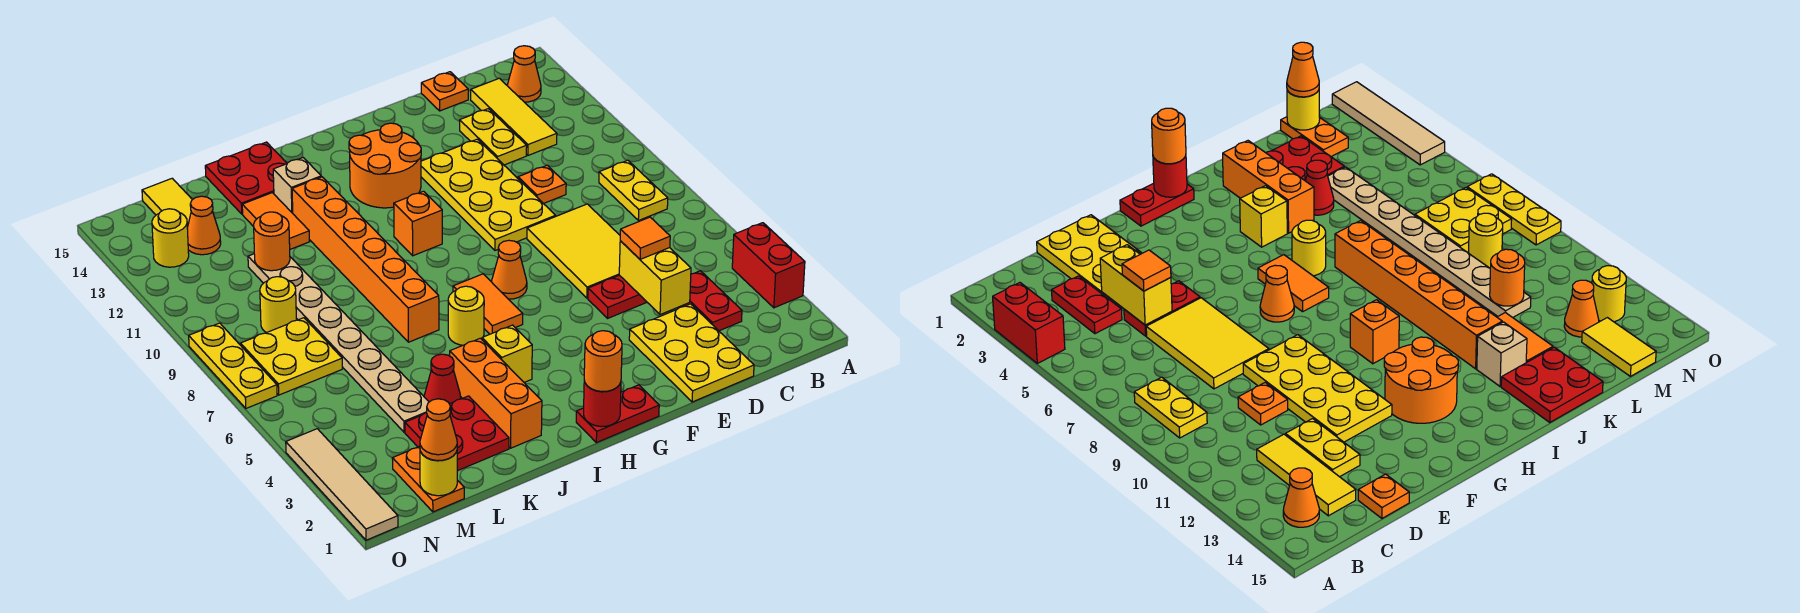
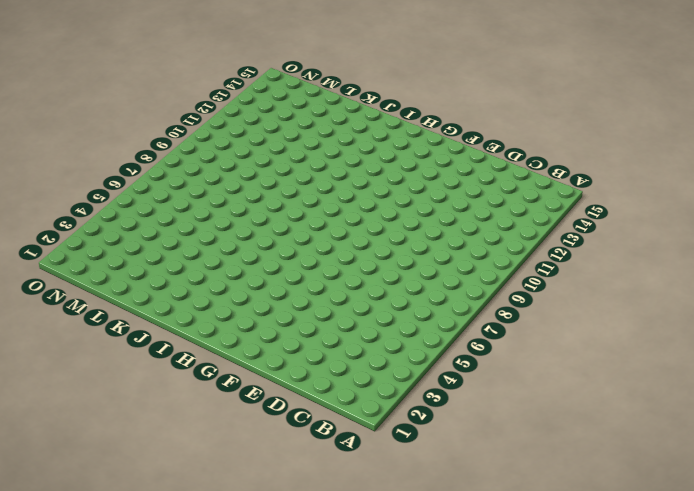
none -> red brick A3:A4 level 1
none -> yellow plate B8:B9 level 1
none -> orange cone B14 level 1
none -> red plate C3:C4 level 1

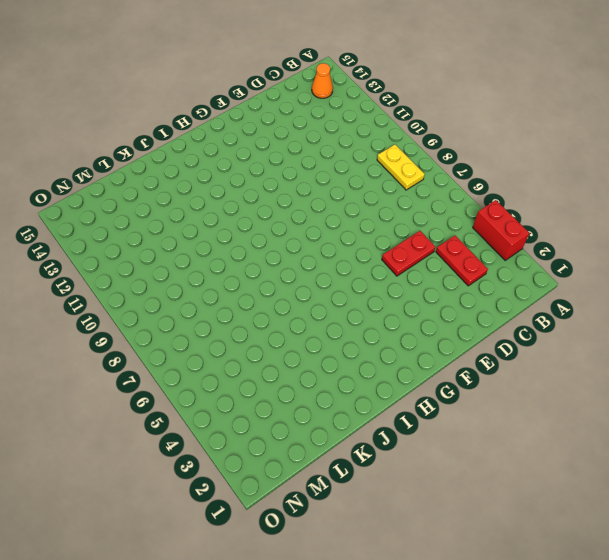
none -> yellow tile C12:C14 level 1
none -> yellow plate D1:E3 level 1
none -> yellow tile D6:E8 level 1
none -> orange plate D10 level 1

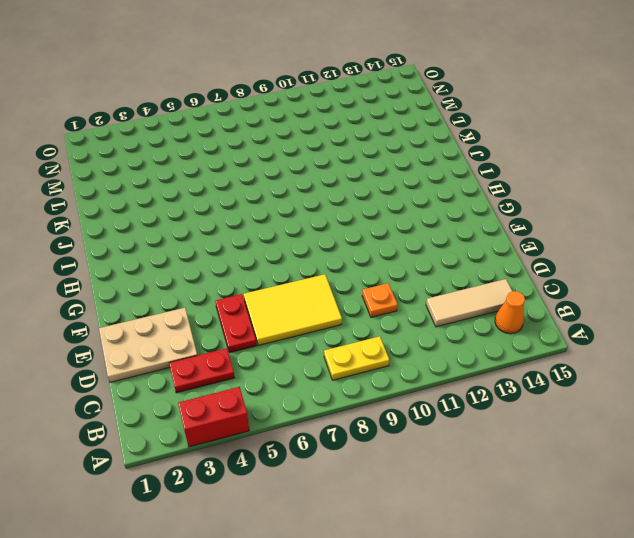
tan tile C12:C14 level 1 -> yellow tile C12:C14 level 1
tan plate D1:E3 level 1 -> yellow plate D1:E3 level 1
none -> yellow plate D12:D13 level 1
none -> orange plate D15 level 1
none -> yellow plate E9:F12 level 1
none -> red plate G1:H1 level 1

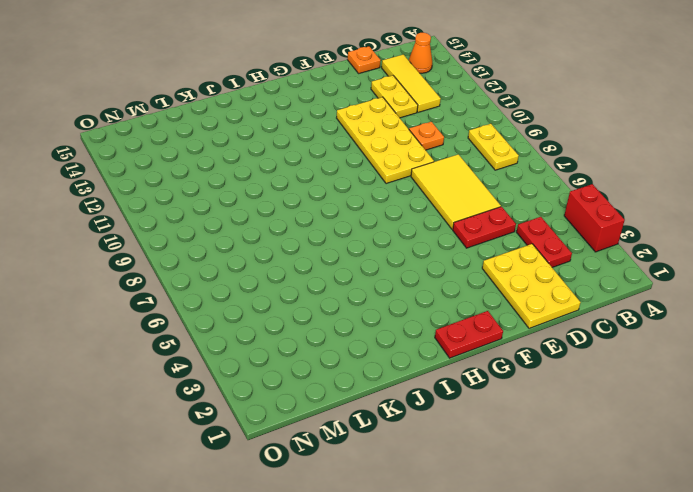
none -> orange cone G7 level 1
none -> orange round brick G12:H13 level 1
none -> orange tile H6:H7 level 1
none -> orange brick H10 level 1

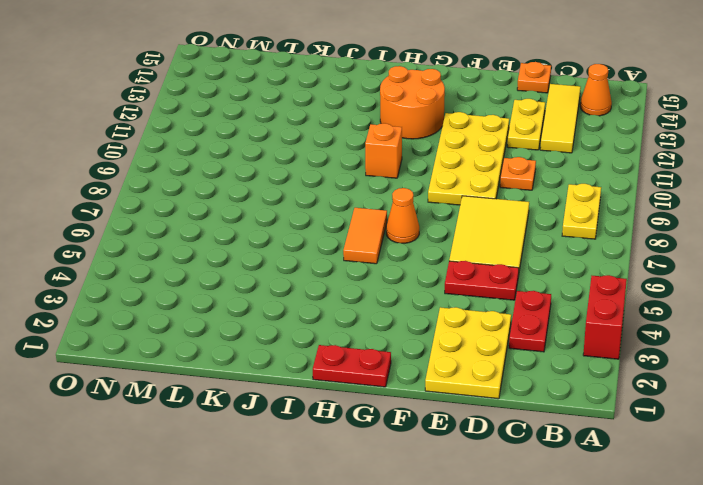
none -> yellow brick I4 level 1
none -> yellow round brick I6 level 1
none -> orange brick J2:J4 level 1
none -> orange brick J7:J12 level 1

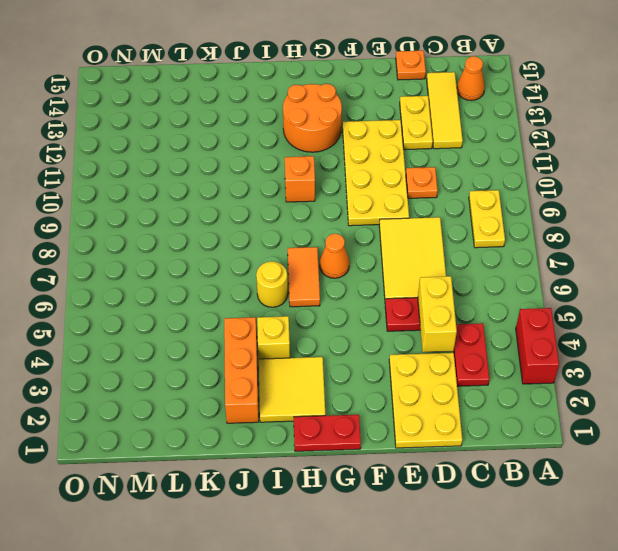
yellow tile H2:I3 level 1 -> none
none -> orange brick J7:J12 level 1
none -> tan brick J13 level 1
none -> red plate J14:K15 level 1
none -> red plate K2:L3 level 1

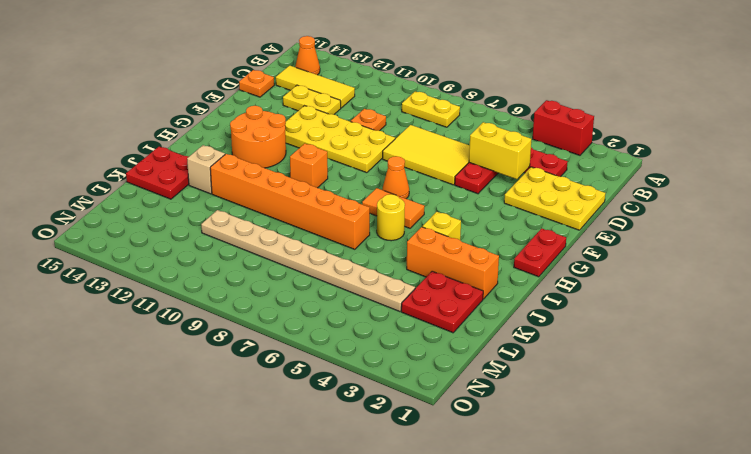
none -> red cone K4 level 1
none -> orange tile K12:K13 level 1
none -> orange plate M1:M2 level 1
none -> yellow plate M7:N8 level 1

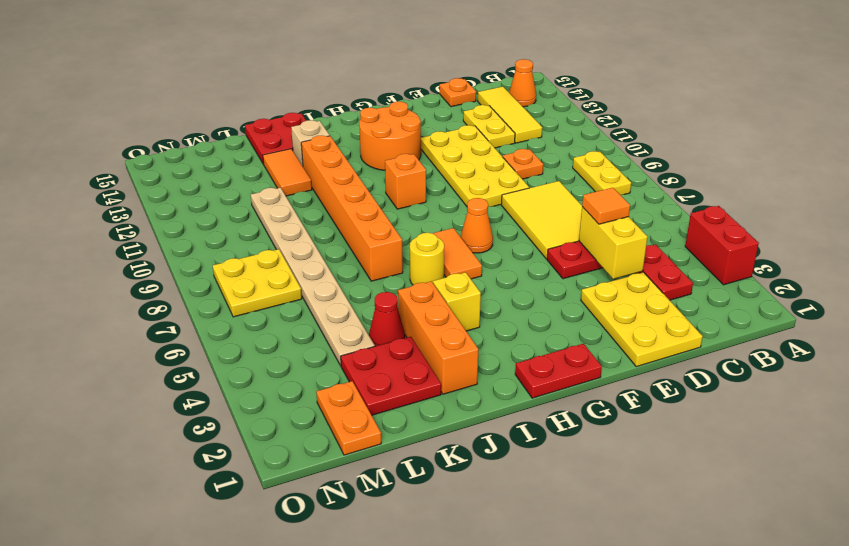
none -> yellow round brick M9 level 1
none -> orange cone M13 level 1
none -> yellow tile M14:M15 level 1
none -> yellow round brick N13 level 1

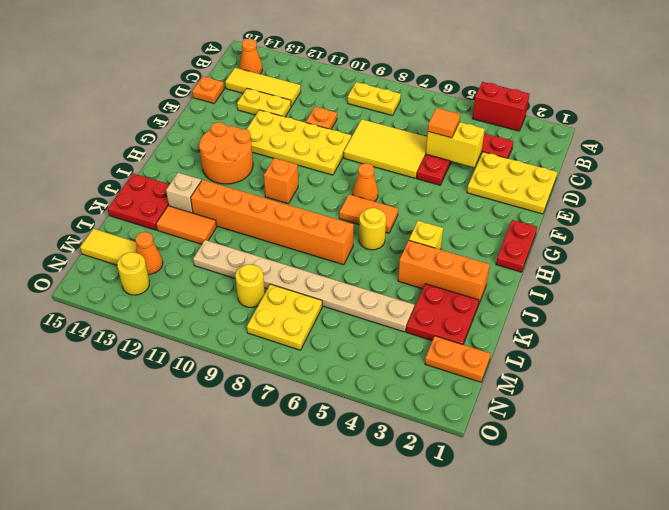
none -> red cone K4 level 1
none -> tan tile O1:O4 level 1
none -> yellow plate O7:O9 level 1
none -> red round brick H1 level 2

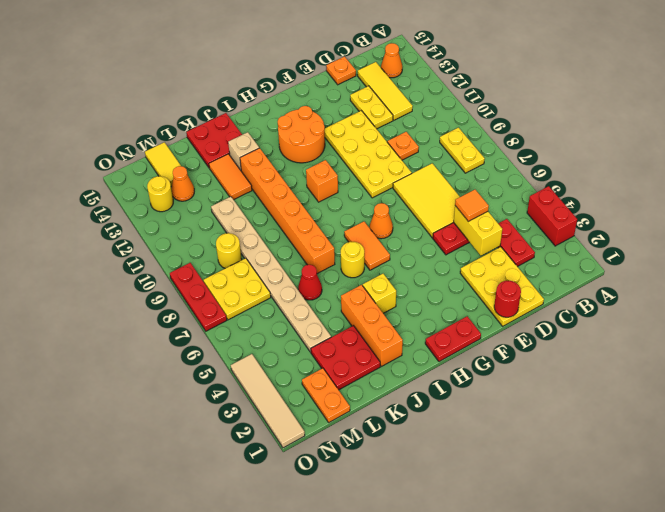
red round brick E1 level 2 -> red round brick H1 level 2
red cone K6 level 1 -> red cone K4 level 1
red plate O7:O9 level 1 -> yellow plate O7:O9 level 1
none -> orange round brick L11 level 2
none -> yellow round brick M1 level 2
none -> orange round brick H1 level 3
none -> orange cone M1 level 3

